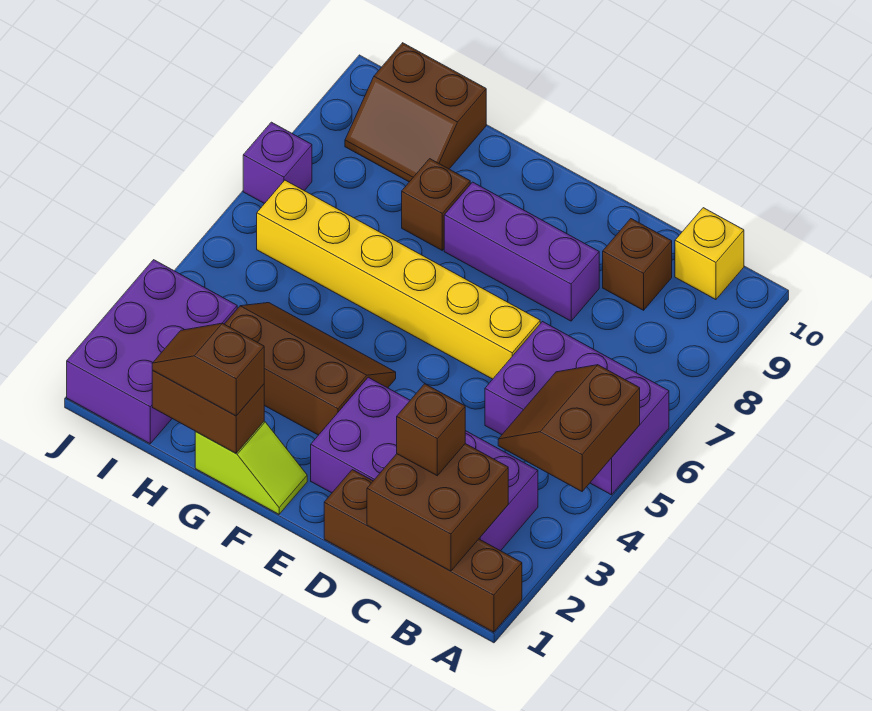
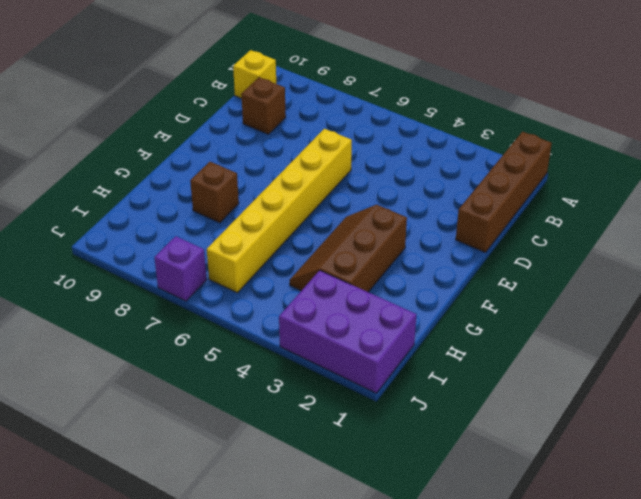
none -> purple brick A5:C6 level 1
none -> purple brick B2:E3 level 1
none -> purple brick D8:F8 level 1

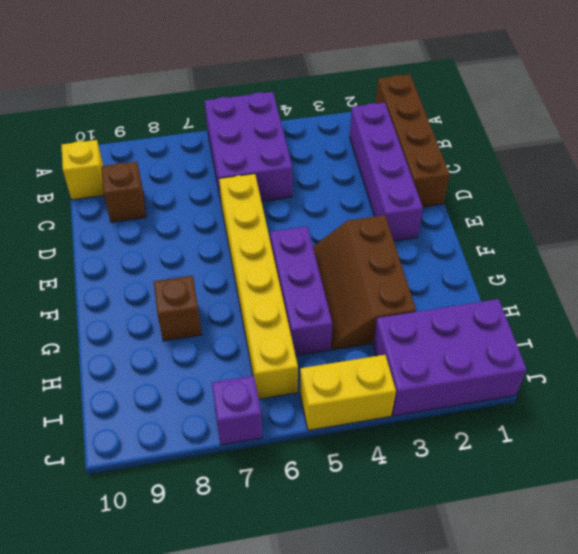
purple brick B2:E2 level 1 -> purple brick B2:E3 level 1
purple brick F5:H5 level 1 -> purple brick D8:F8 level 1
yellow brick J4:J5 level 1 -> none
none -> lime slope F1:G1 level 1 top G
none -> brown slope H9:I10 level 1 top 10
none -> brown slope A4:B5 level 2 top A

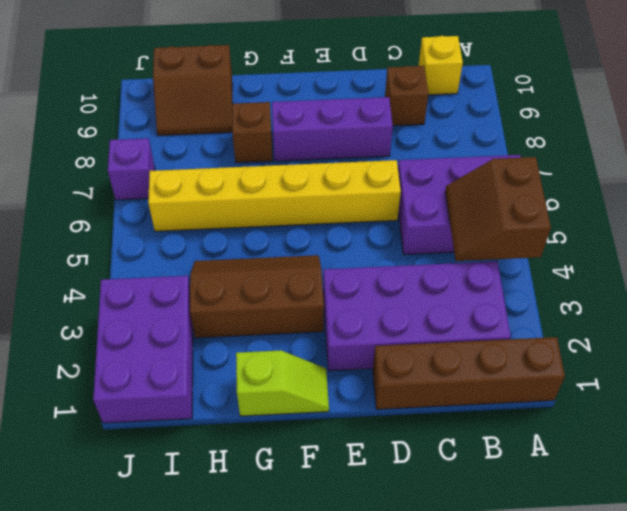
none -> brown brick B1:C2 level 2
none -> brown brick G1:H1 level 2
none -> brown brick C2 level 3

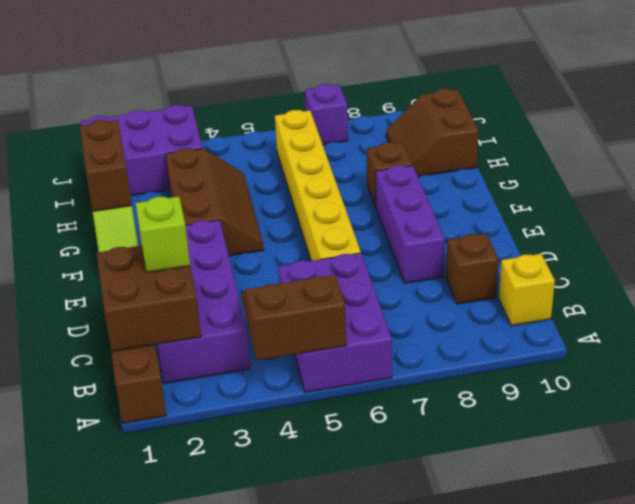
lime brick C2 level 3 -> brown brick C2 level 3
none -> brown slope G1:H1 level 3 top G

